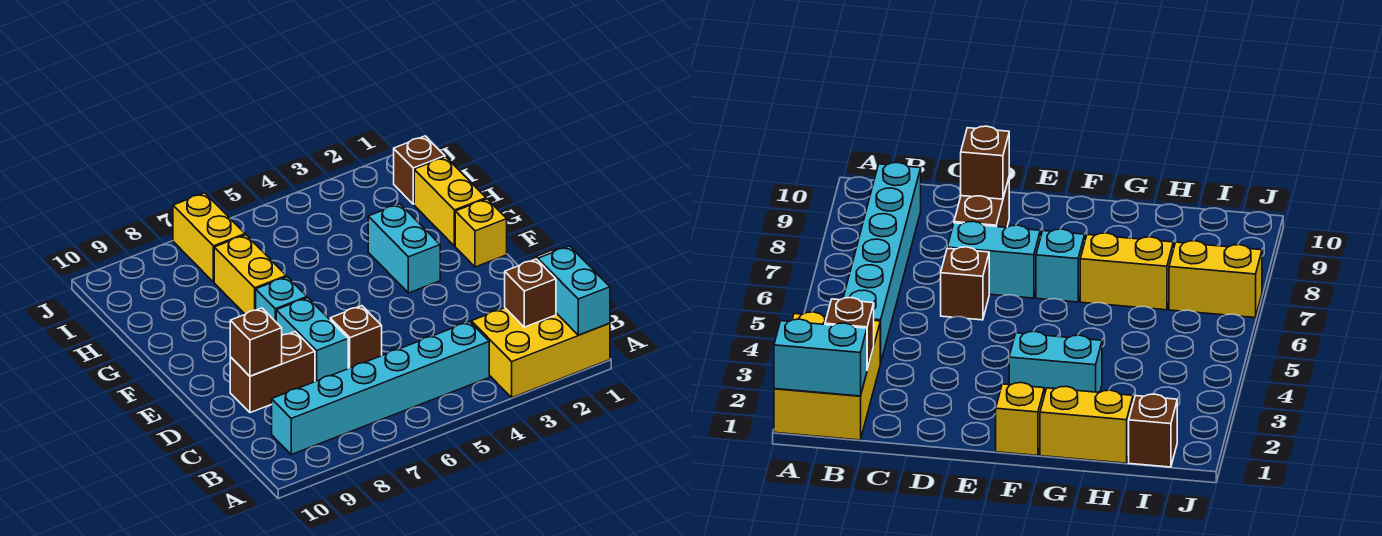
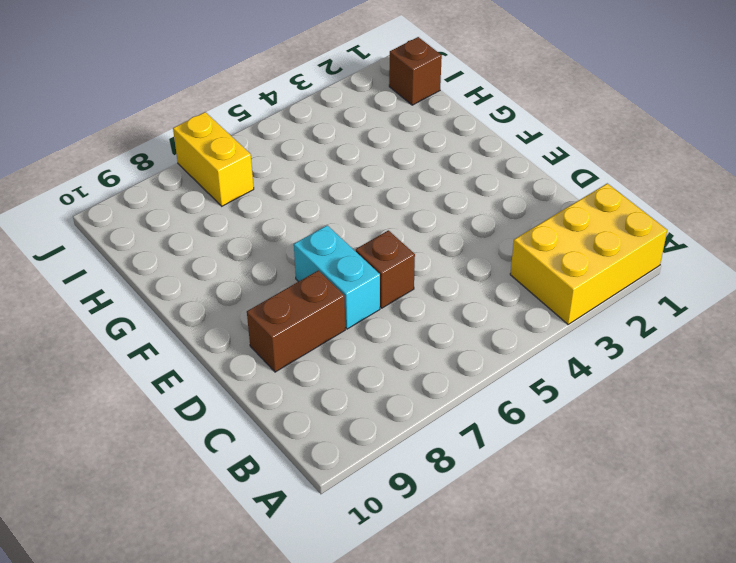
none -> cyan brick B4:B9 level 1
none -> yellow brick F1 level 1
none -> cyan brick F3:G3 level 1

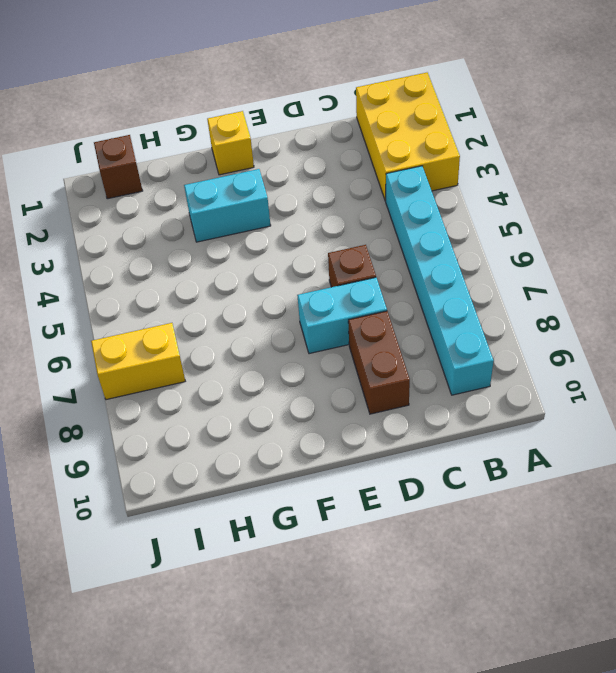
none -> cyan brick F7 level 1
none -> yellow brick G1:H1 level 1
none -> yellow brick G7:H7 level 1

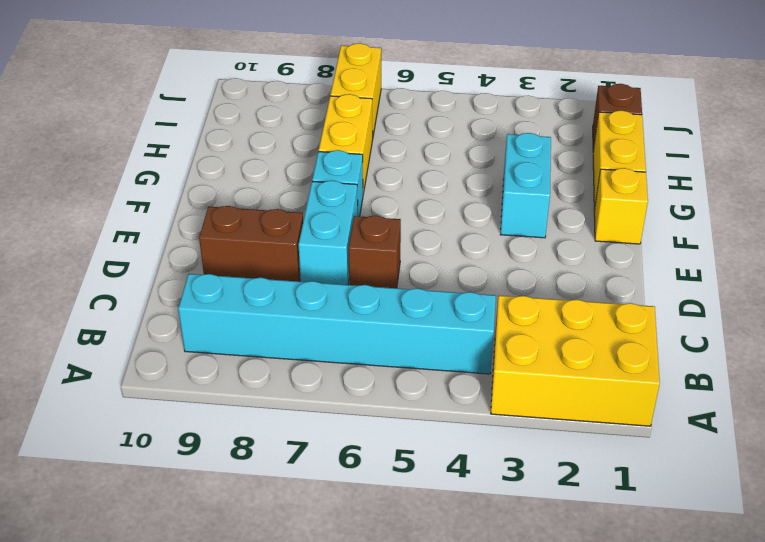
none -> cyan brick A1:B1 level 2
none -> brown brick B2 level 2
none -> brown brick D9 level 2

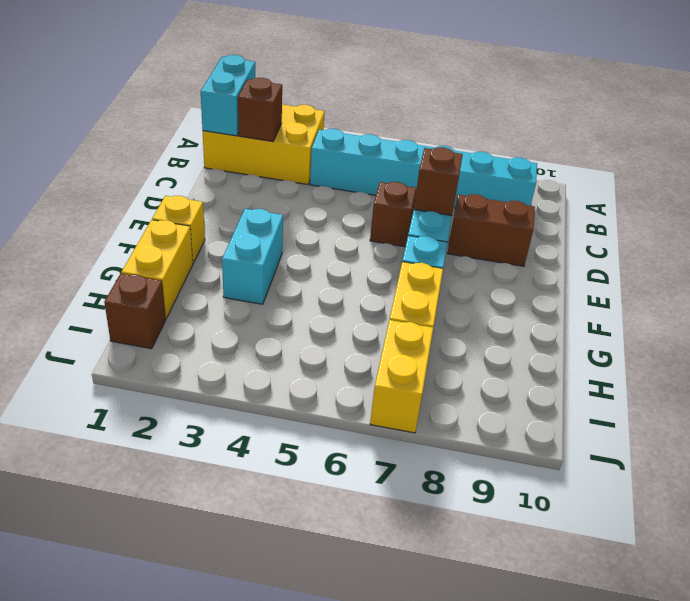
brown brick D7 level 2 -> brown brick D9 level 2

